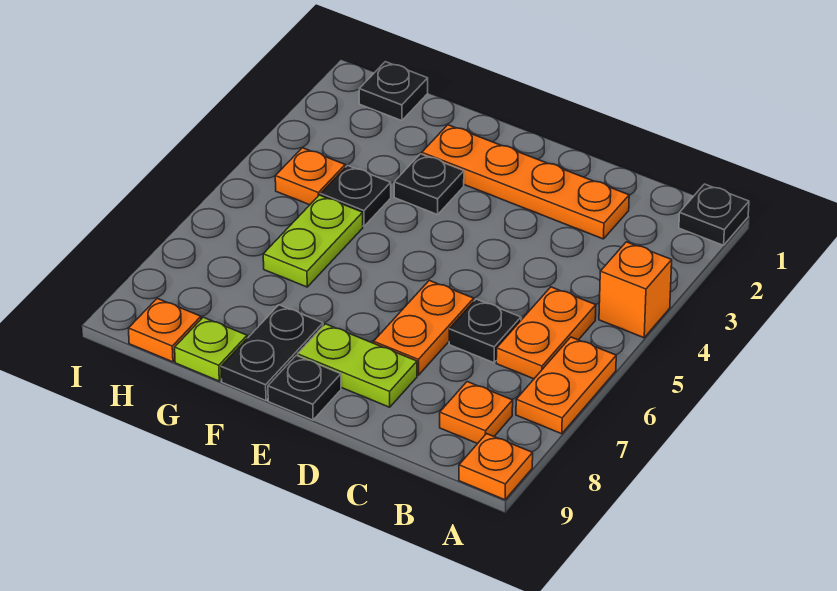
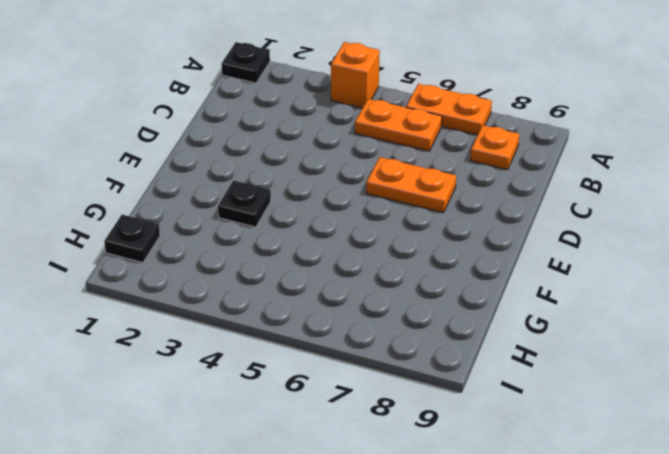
none -> orange plate A9 level 1
none -> orange plate C2:F2 level 1
none -> black plate C6 level 1

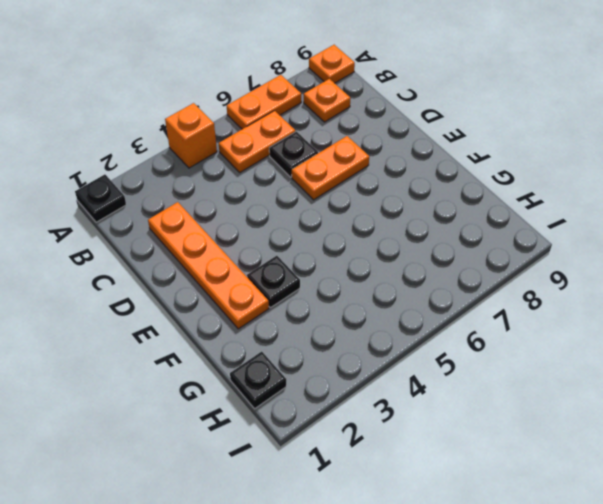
none -> lime plate D8:E8 level 1
none -> black plate E9 level 1
none -> black plate F8:F9 level 1

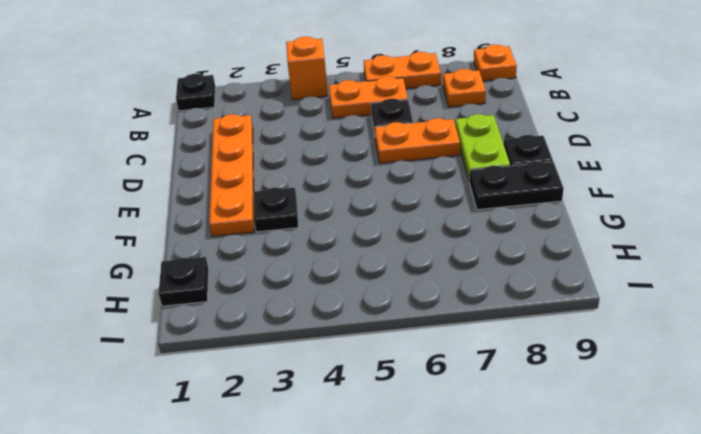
none -> black plate G4 level 1
none -> lime plate G5:G6 level 1
none -> lime plate G9 level 1

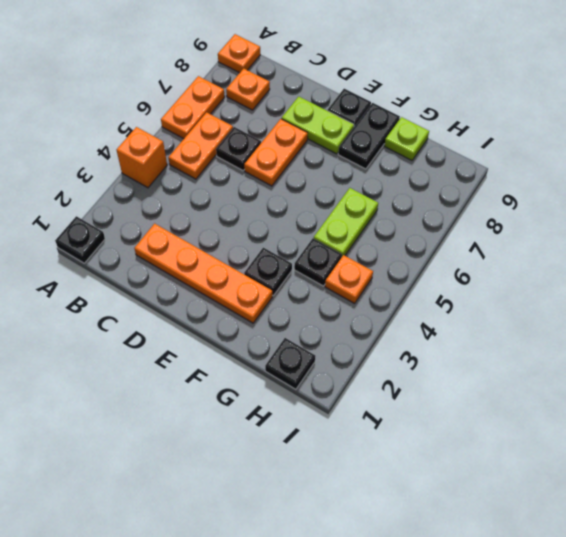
none -> orange plate H9 level 1

